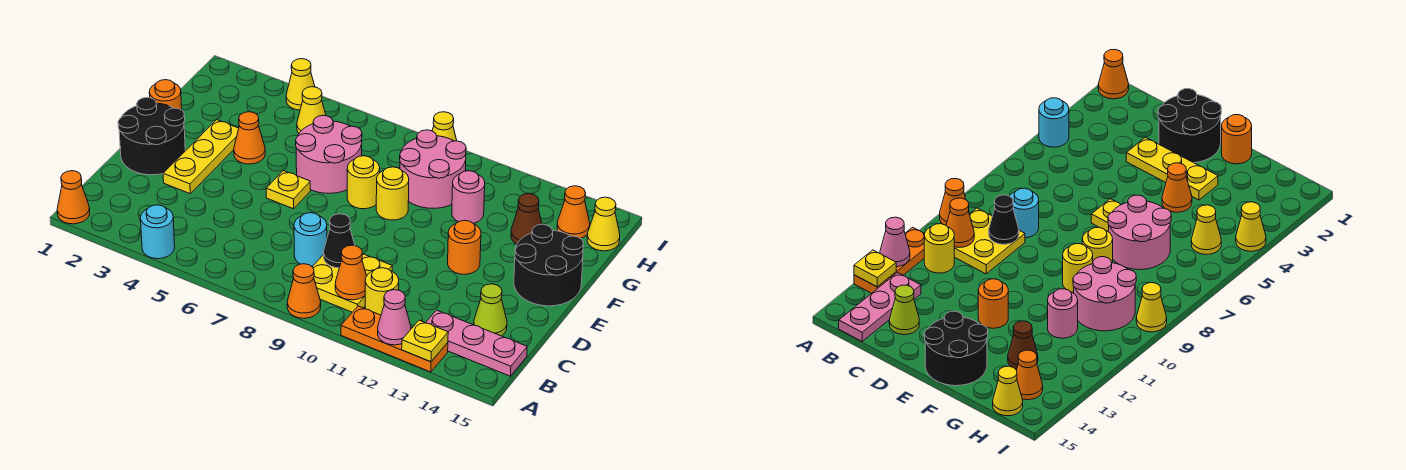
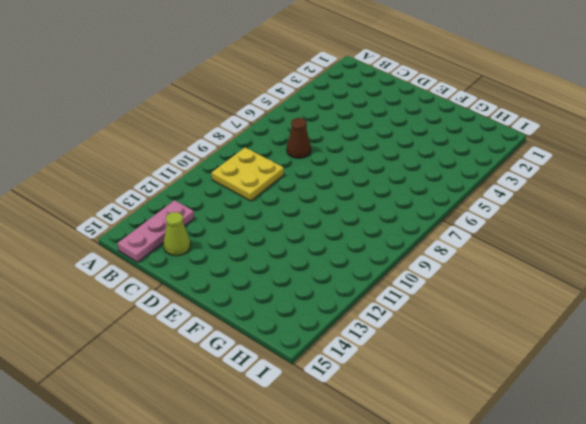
brown cone C7 level 1 -> brown cone G13 level 1
none -> orange cone A1 level 1
none -> cyan round brick A4 level 1
none -> orange cone A9 level 1
none -> orange plate A11:A13 level 1

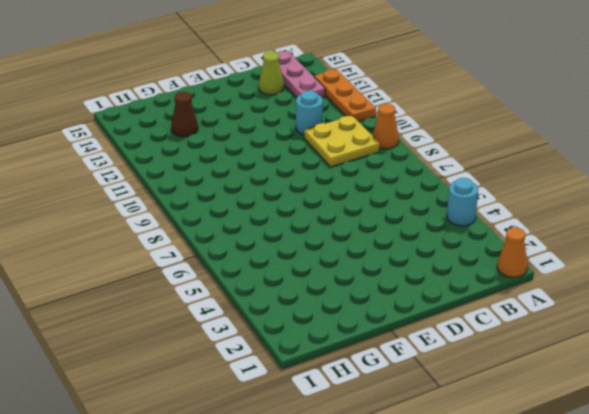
cyan round brick C11 level 1 -> cyan round brick C8 level 1
none -> yellow round brick B11 level 1
none -> black round brick D1:E2 level 1
none -> yellow plate D3:F3 level 1
none -> yellow plate E6 level 1

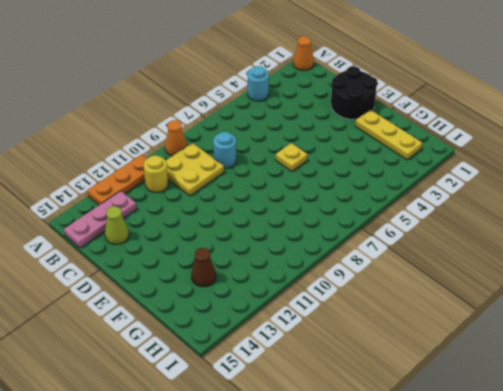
yellow plate F2:H2 level 1 -> yellow plate D3:F3 level 1
none -> orange round brick E12 level 1
none -> black round brick E14:F15 level 1
none -> orange round brick F1 level 1
none -> orange cone F4 level 1

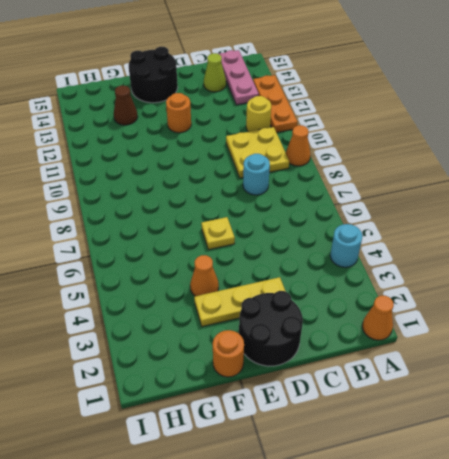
none -> pink round brick F6:G7 level 1
none -> yellow round brick F8 level 1
none -> yellow round brick F9 level 1
none -> pink round brick G9:H10 level 1

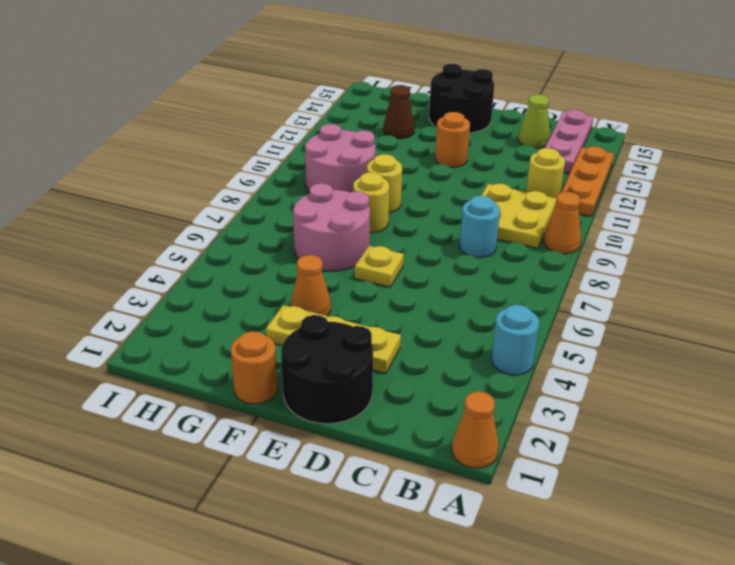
none -> pink round brick G11 level 1
none -> yellow cone H5 level 1
none -> orange cone H14 level 1
none -> yellow cone H15 level 1

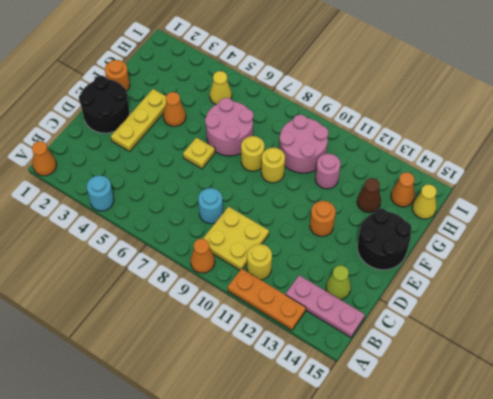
none -> yellow cone I4 level 1
none -> yellow cone I9 level 1
none -> pink cone A12 level 2
none -> yellow plate A13 level 2

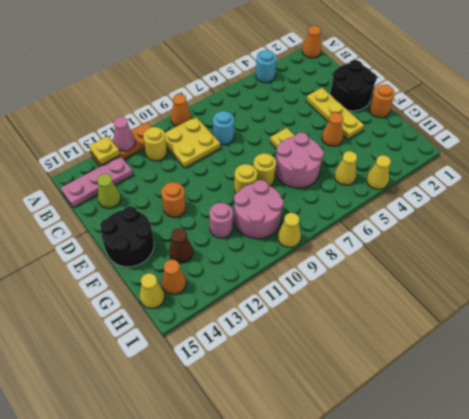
none -> orange cone B10 level 2
none -> black cone C9 level 2

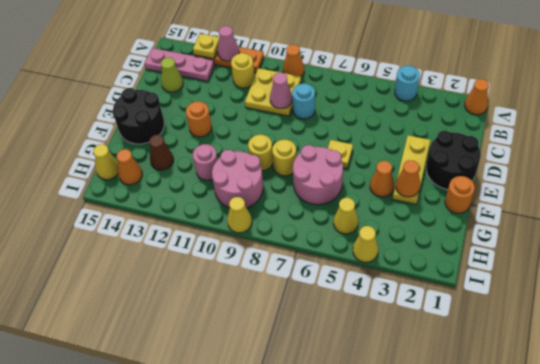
pink cone C9 level 2 -> black cone C9 level 2
orange cone F3 level 2 -> orange cone B10 level 2

